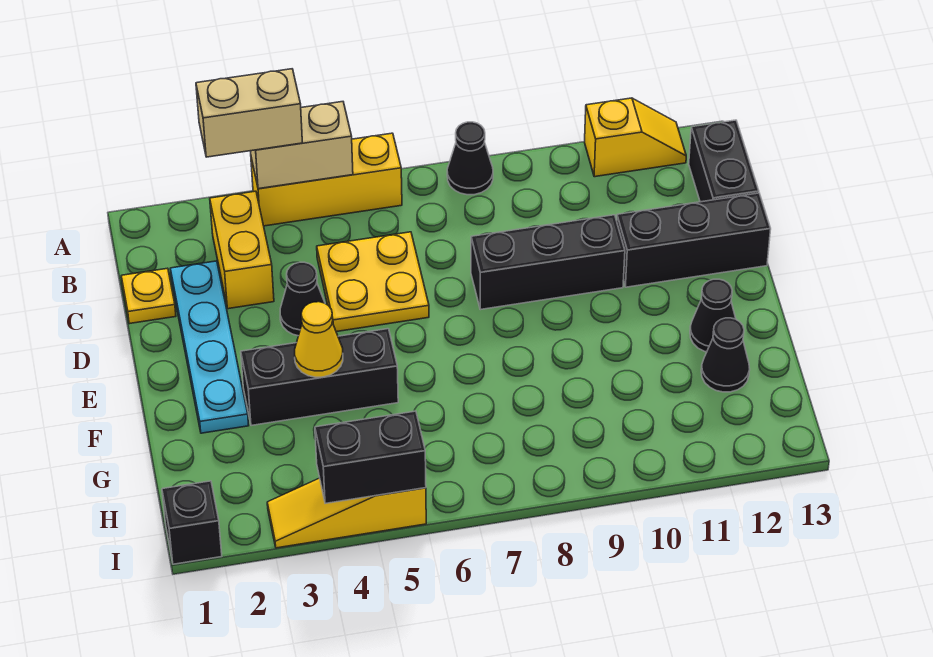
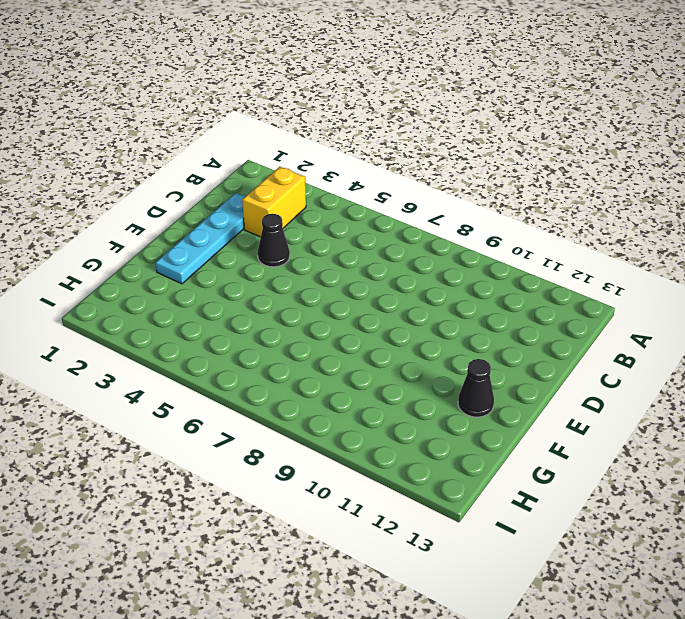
none -> yellow brick A4:A6 level 1
none -> black cone A8 level 1
none -> yellow slope A11:A12 level 1 top 11

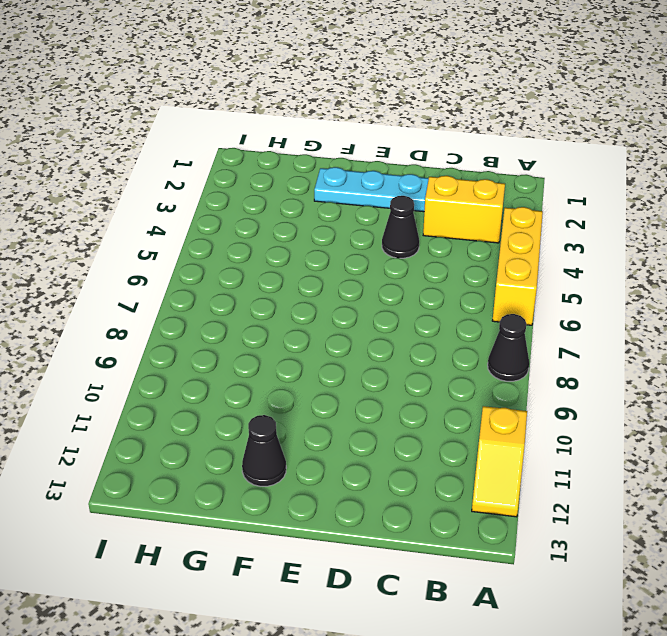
none -> black brick B13:C13 level 1
none -> yellow plate C1 level 1
none -> yellow plate C5:D6 level 1

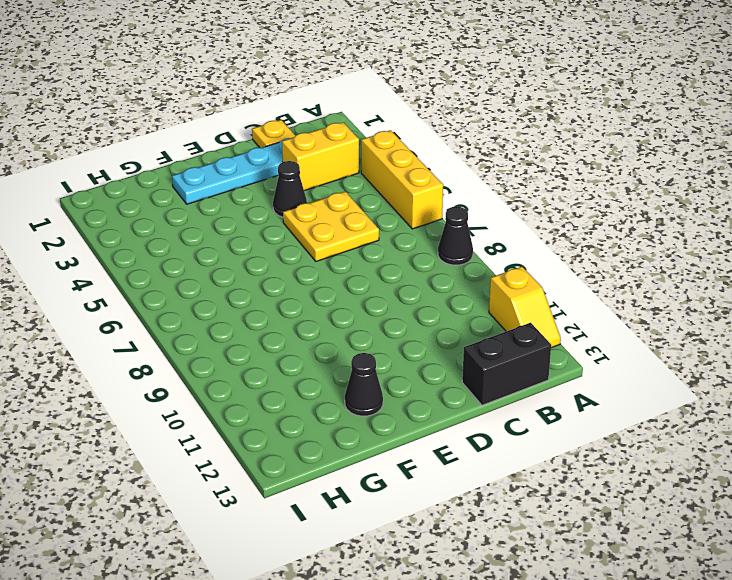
none -> black brick D8:D10 level 1
none -> black brick D11:D13 level 1
none -> black brick F3:F5 level 1

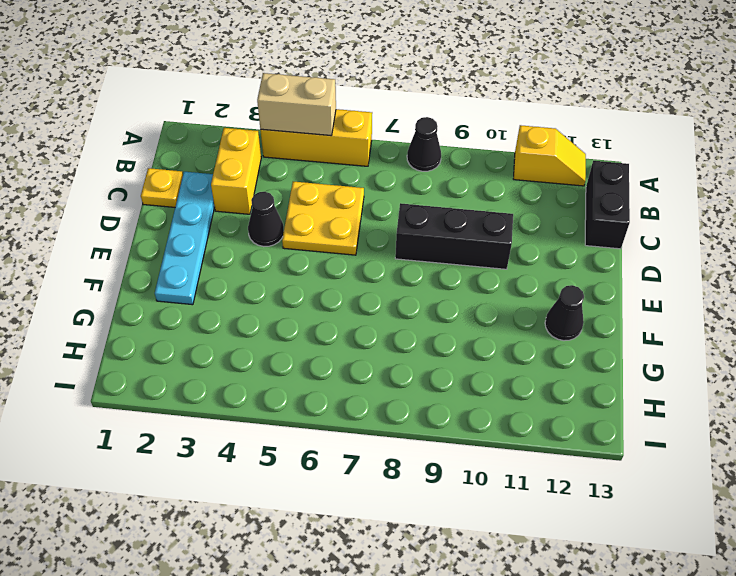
none -> black brick D11:D13 level 1
none -> black brick F3:F5 level 1
none -> black cone G12 level 1

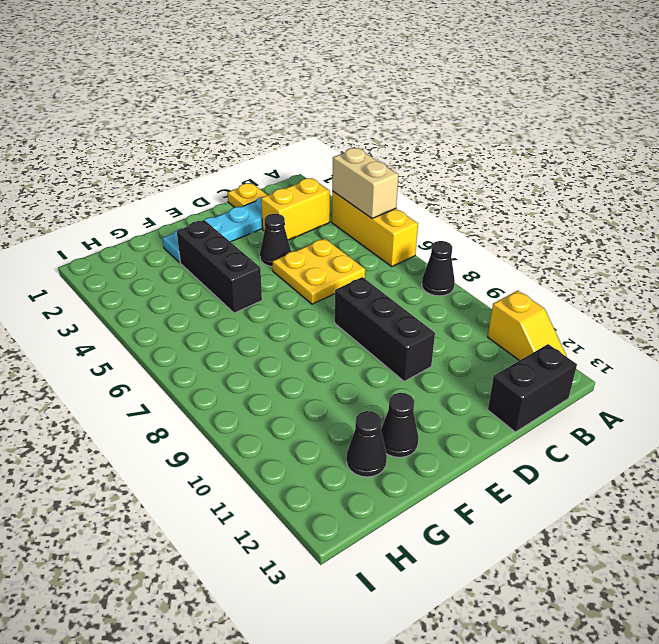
none -> black brick D11:D13 level 1
none -> black brick I1 level 1
none -> yellow slope I3:I5 level 1 top 5

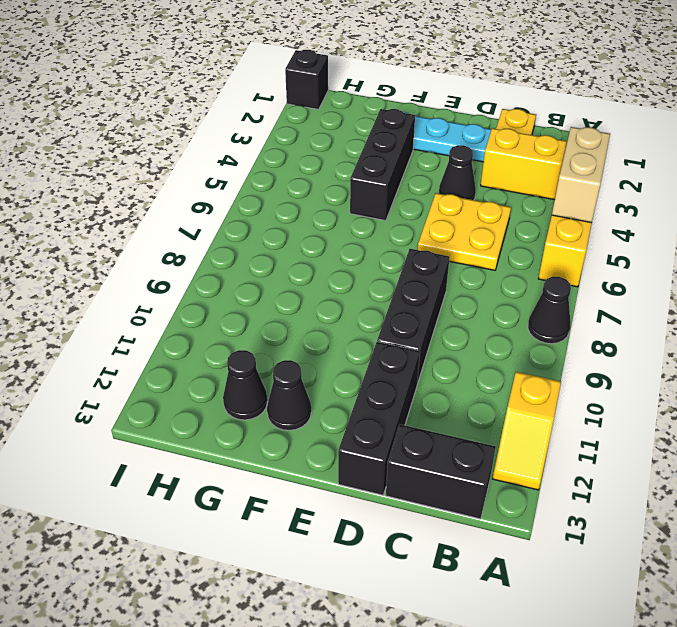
none -> yellow slope I3:I5 level 1 top 5
none -> yellow cone F4 level 2
none -> black brick I4:I5 level 2

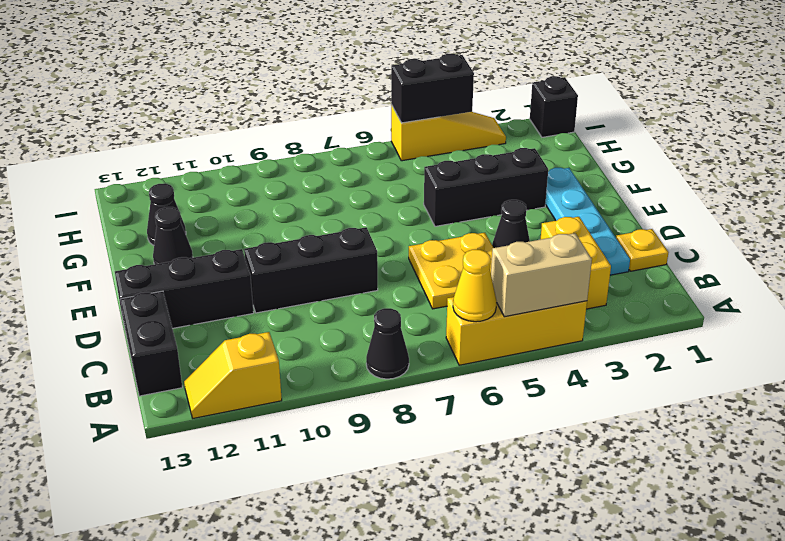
yellow cone A6 level 2 -> yellow cone F4 level 2
none -> tan brick A3:A4 level 3

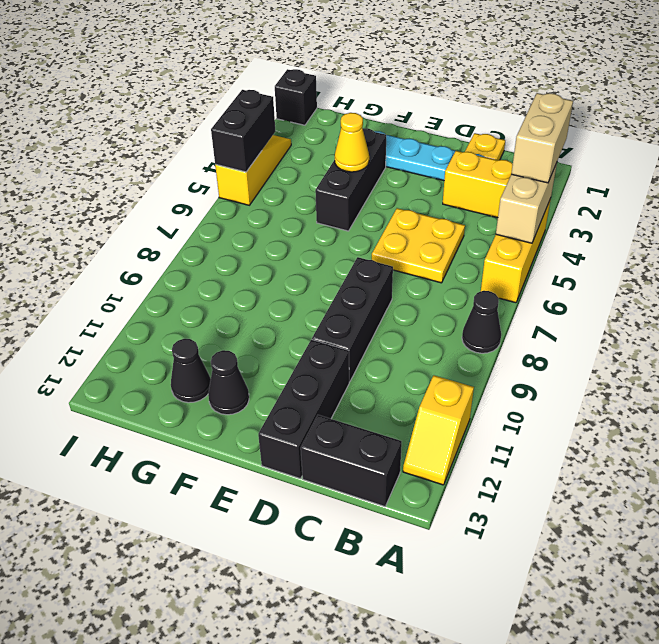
none -> black cone D4 level 1

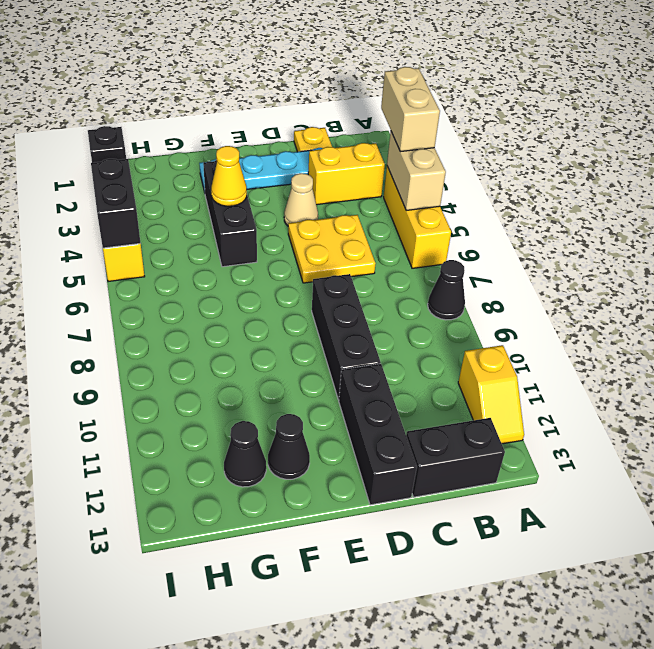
tan cone D4 level 1 -> black cone D4 level 1

